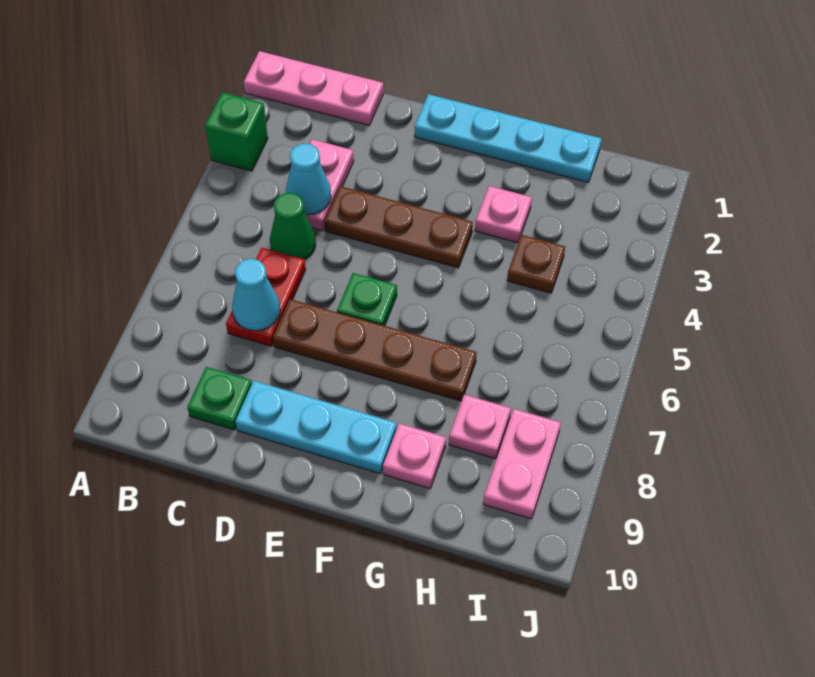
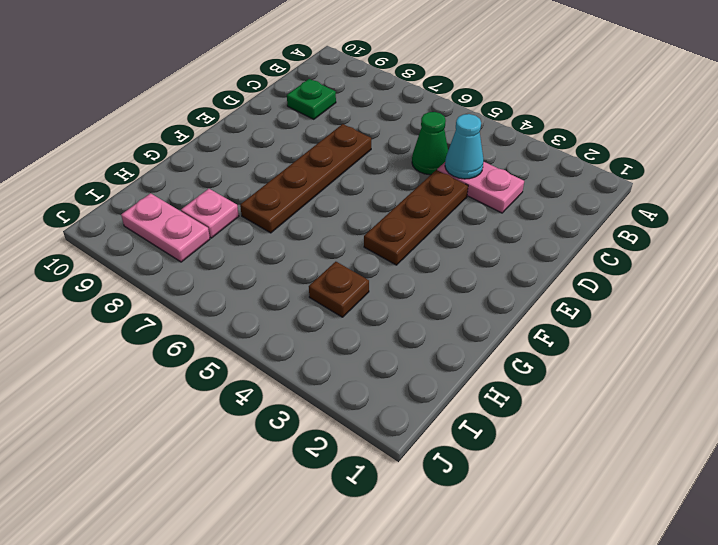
none -> pink plate A1:C1 level 1
none -> green brick A3 level 1
none -> red plate C6:C7 level 1

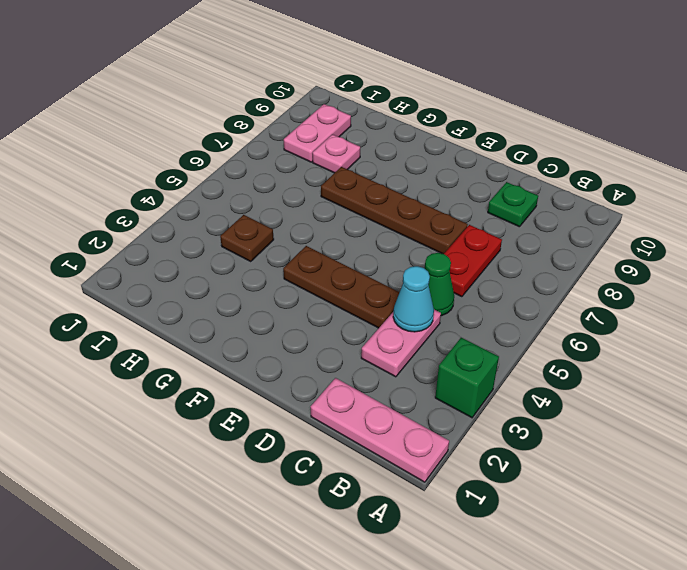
none -> cyan plate D9:F9 level 1
none -> cyan plate E1:H1 level 1
none -> green plate E6 level 1

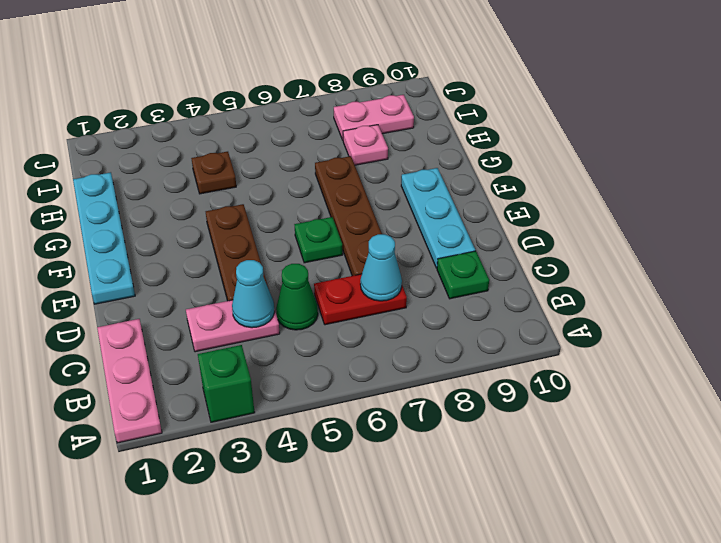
none -> pink plate G3 level 1
none -> pink plate G9 level 1

